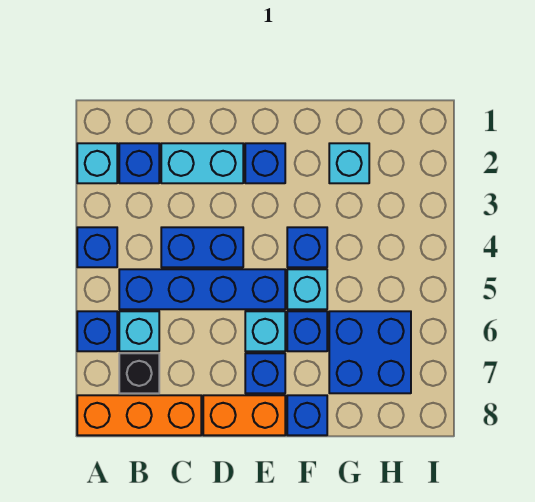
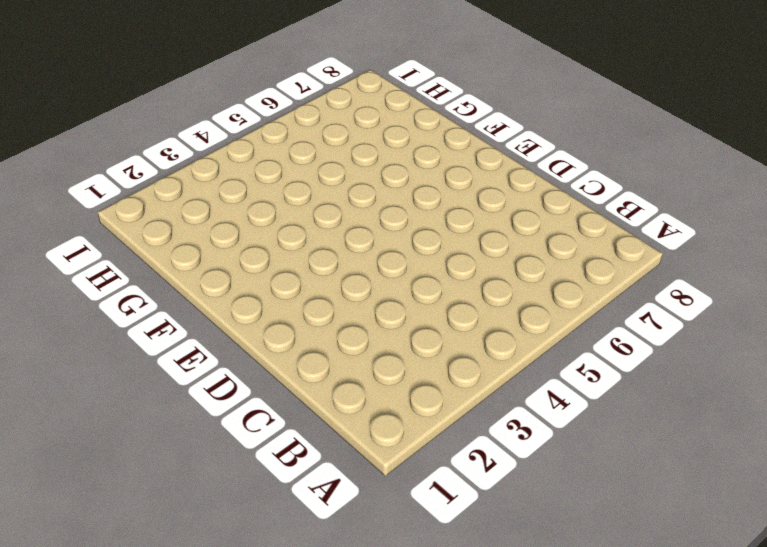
none -> cyan brick A2 level 1
none -> blue brick A4 level 1
none -> blue brick A6 level 1

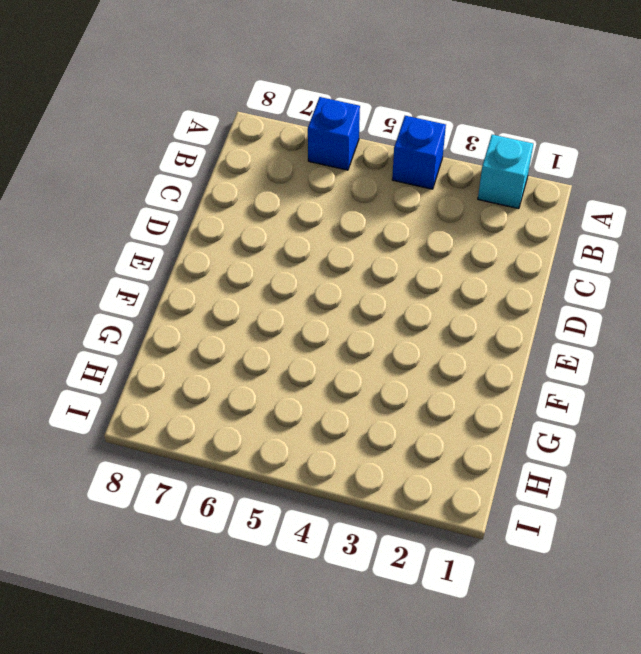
none -> orange brick A8:C8 level 1
none -> blue brick B2 level 1
none -> blue brick B5:E5 level 1

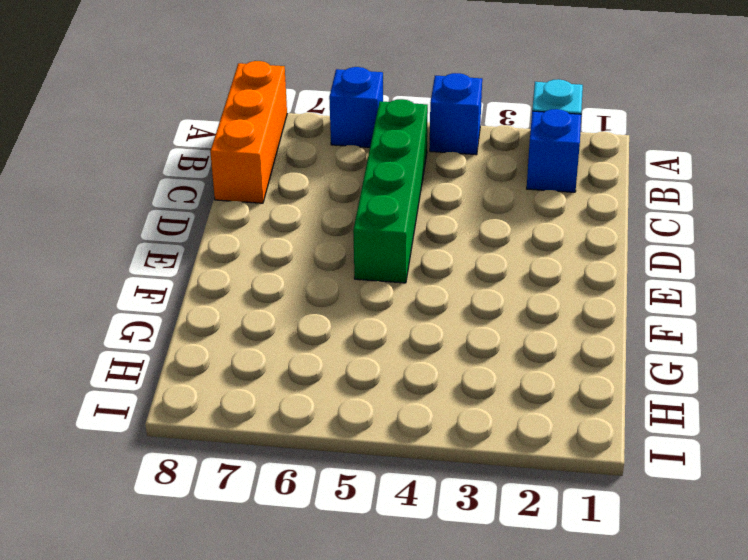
green brick B5:E5 level 1 -> blue brick B5:E5 level 1
none -> cyan brick B6 level 1
none -> black brick B7 level 1
none -> cyan brick C2:D2 level 1

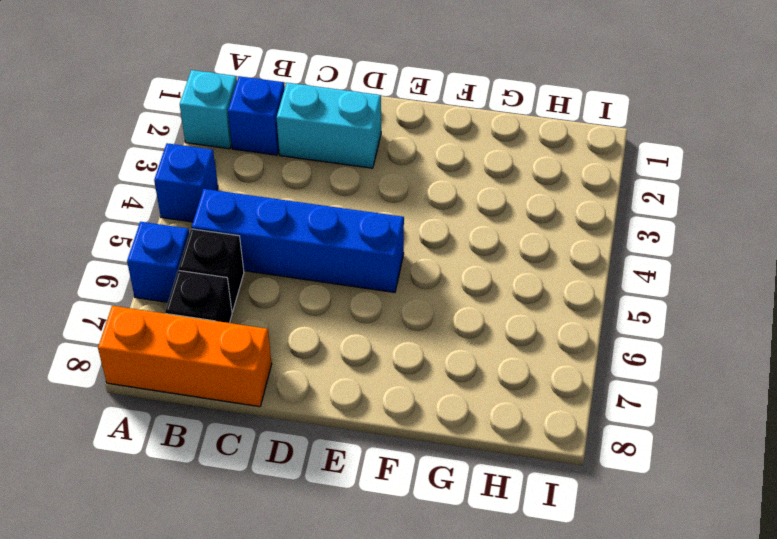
black brick B6 level 1 -> cyan brick B6 level 1
none -> blue brick C4:D4 level 1
none -> orange brick D8:E8 level 1
none -> blue brick E2 level 1

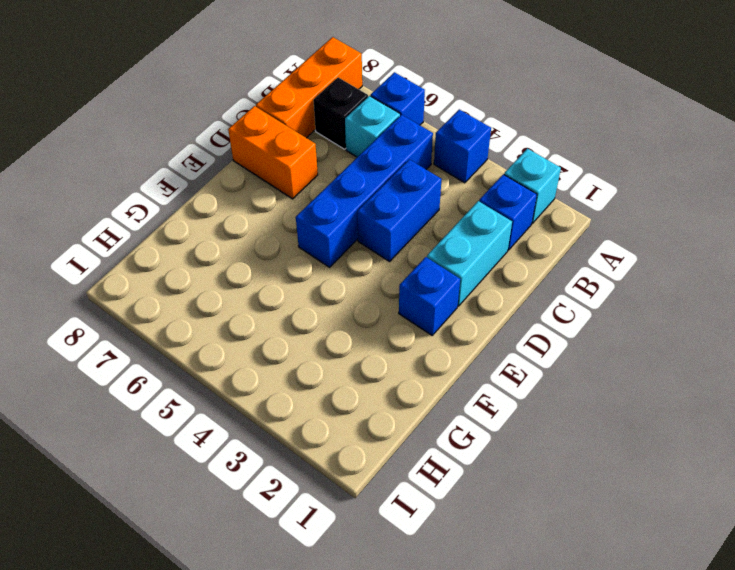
orange brick D7:D8 level 1 -> orange brick D8:E8 level 1
none -> cyan brick E6 level 1
none -> blue brick E7 level 1
none -> blue brick F4 level 1

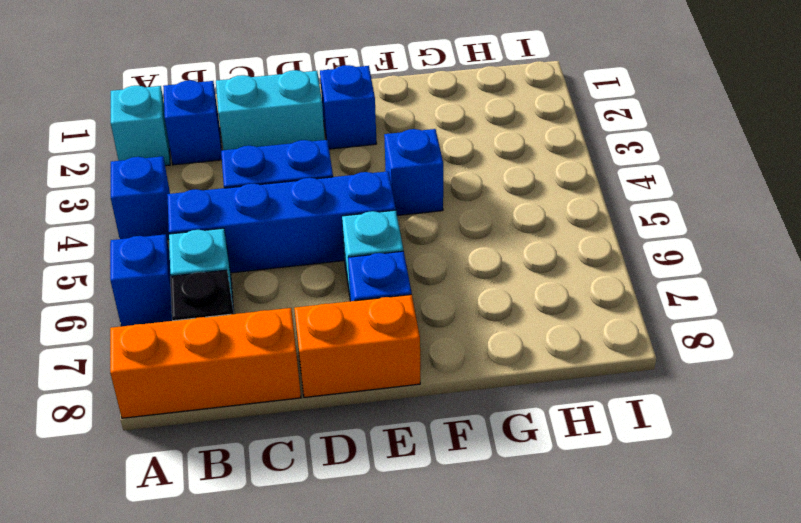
none -> cyan brick F5 level 1
none -> blue brick F6 level 1
none -> blue brick F8 level 1

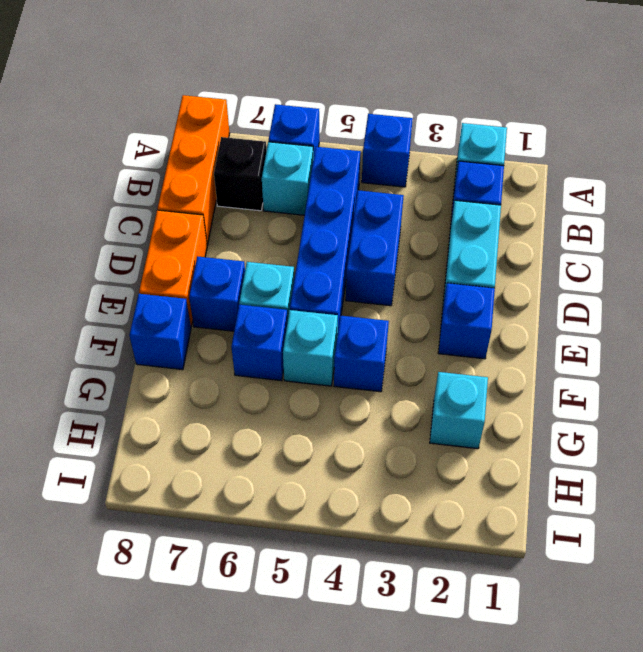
none -> blue brick G6:H7 level 1

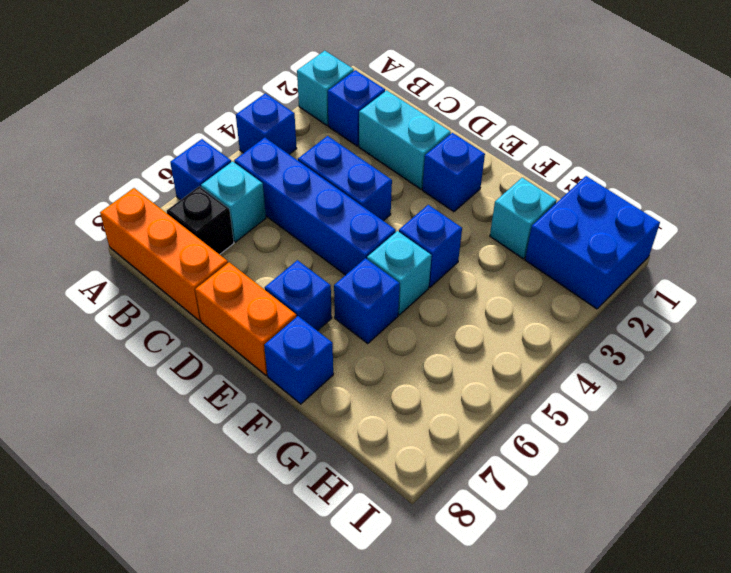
blue brick H1:I2 level 1 -> blue brick G6:H7 level 1
none -> cyan brick E6 level 1

